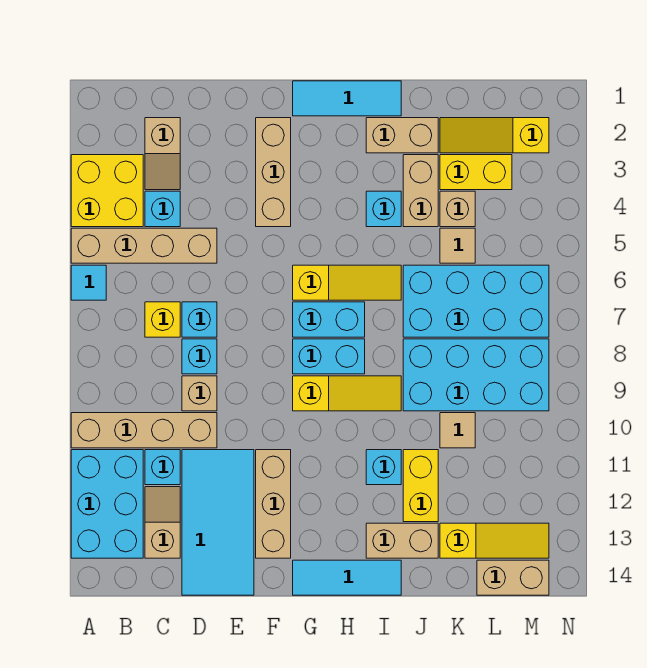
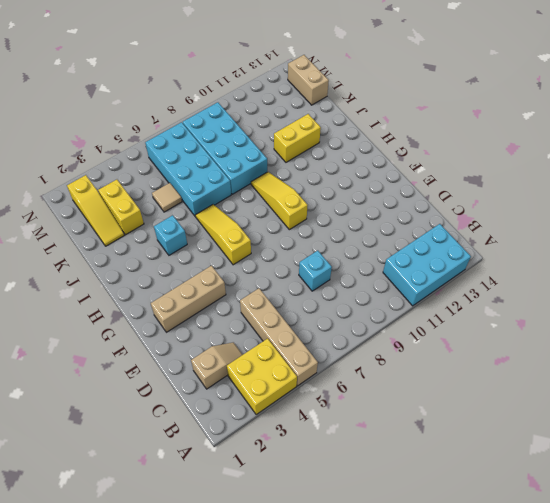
none -> cyan tile A6 level 1
none -> tan brick A10:D10 level 1
none -> cyan brick C4 level 1
none -> yellow brick C7 level 1

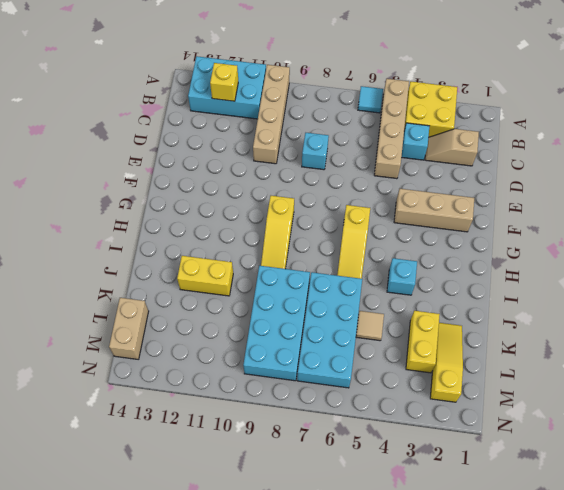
yellow brick B12 level 2 -> yellow brick C7 level 1
none -> cyan brick C11 level 1
none -> tan slope C12:C13 level 1 top 13
none -> cyan brick D7 level 1
none -> tan brick D9 level 1

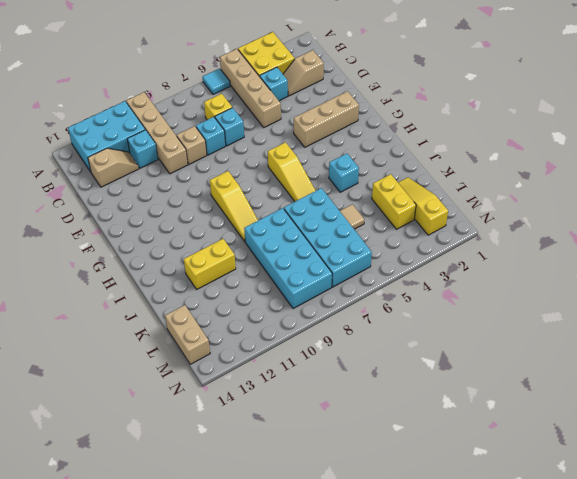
none -> cyan tile D11:E14 level 1
none -> tan brick F11:F13 level 1
none -> cyan tile G1:I1 level 1
none -> cyan brick G7:H7 level 1

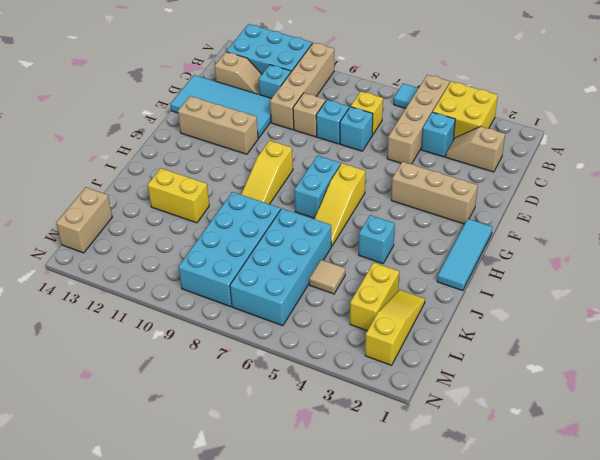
none -> cyan brick G8:H8 level 1
none -> cyan tile G14:I14 level 1
none -> tan brick I2:J2 level 1
none -> cyan brick I11 level 1

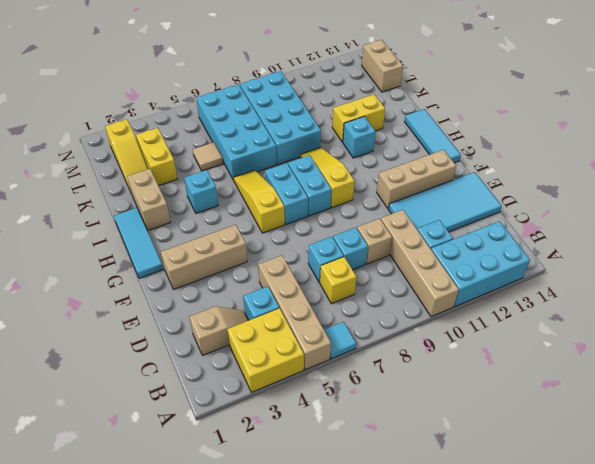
none -> tan slope C12:C13 level 1 top 13
none -> tan brick I13:J13 level 1
none -> tan brick J3:J4 level 1
none -> tan brick K4 level 1

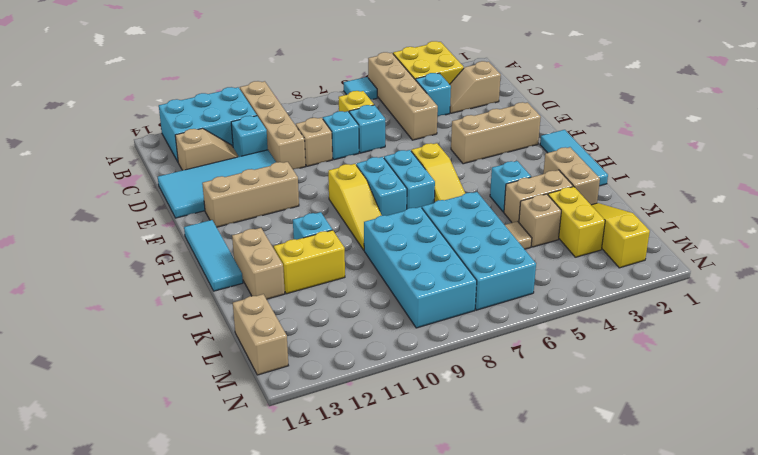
none -> tan tile K10 level 1
none -> yellow slope K13:M13 level 1 top K

